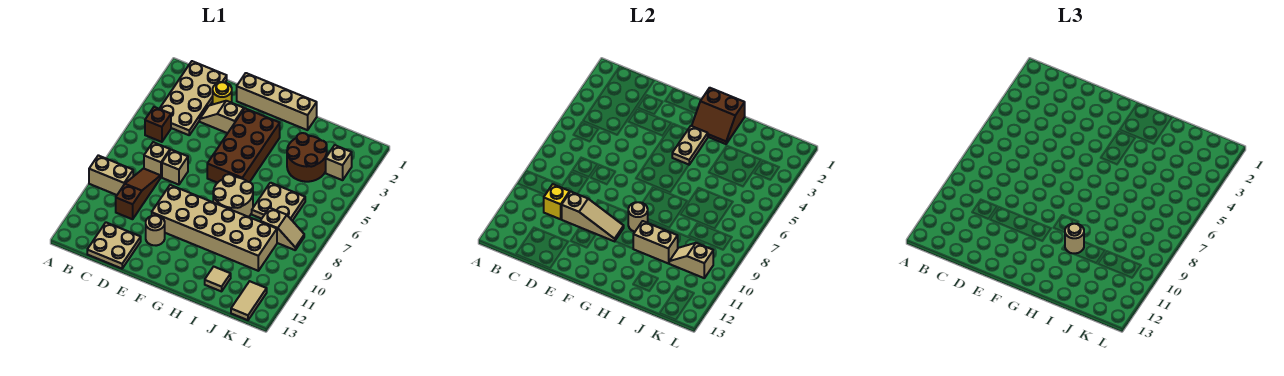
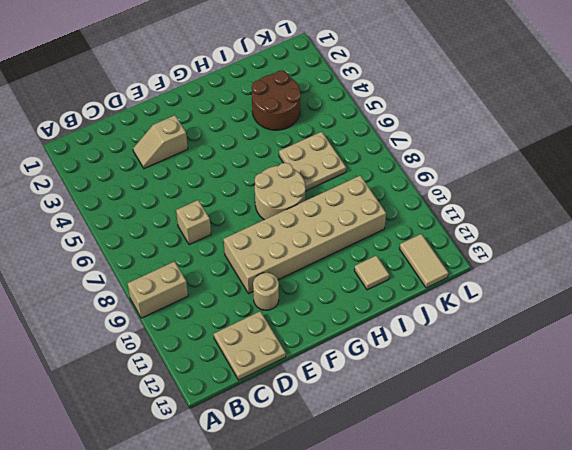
none -> tan plate B1:C4 level 1
none -> brown brick B5 level 1
none -> tan brick C7 level 1

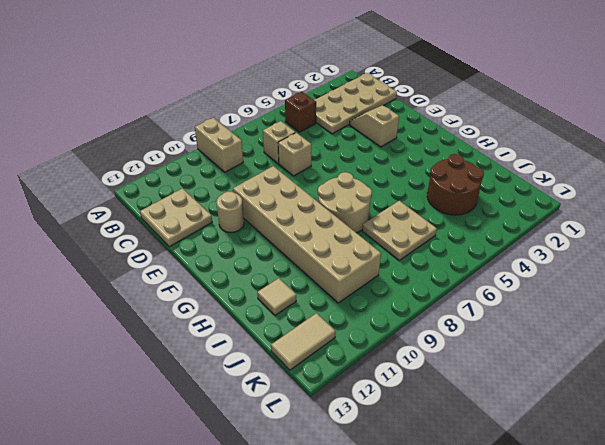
none -> brown slope C8:C10 level 1 top 10
none -> yellow round brick D2 level 1
none -> tan brick E1:H1 level 1

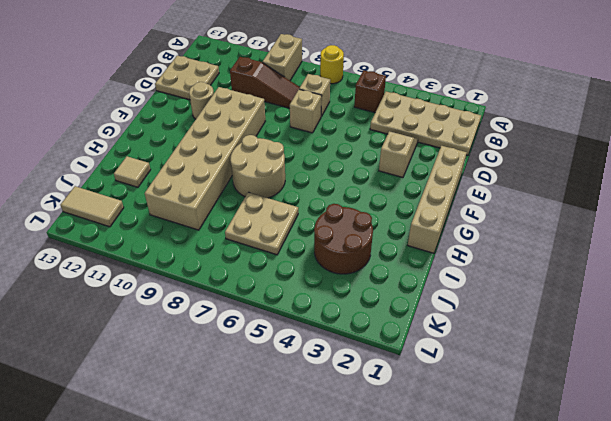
yellow round brick A7 level 1 -> yellow round brick D2 level 1
none -> brown brick F3:G6 level 1
none -> tan slope J8:K8 level 1 top J
none -> tan brick K3 level 1

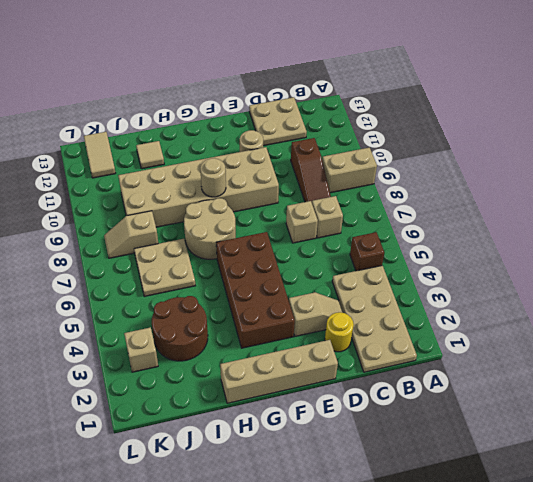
none -> yellow brick C10 level 2
none -> tan slope D10:F10 level 2 top D
none -> brown slope G1:H2 level 2 top 1

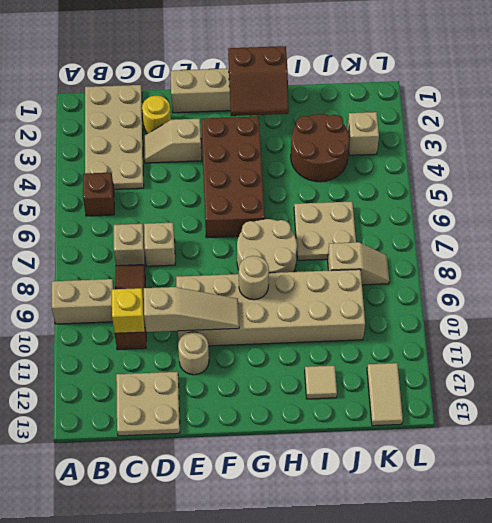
none -> tan plate G3:G4 level 2
none -> tan brick H10:I10 level 2
none -> tan slope J10:K10 level 2 top K

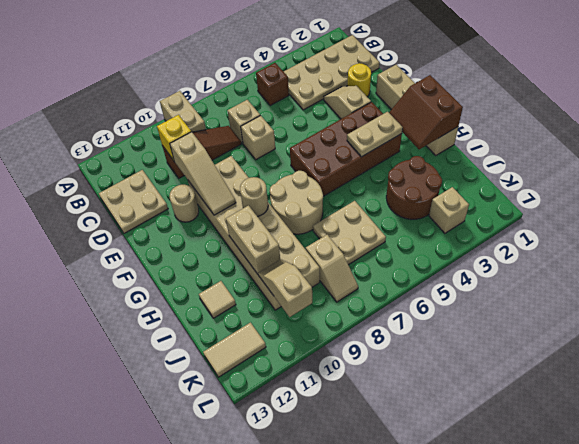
none -> tan round brick H10 level 3

